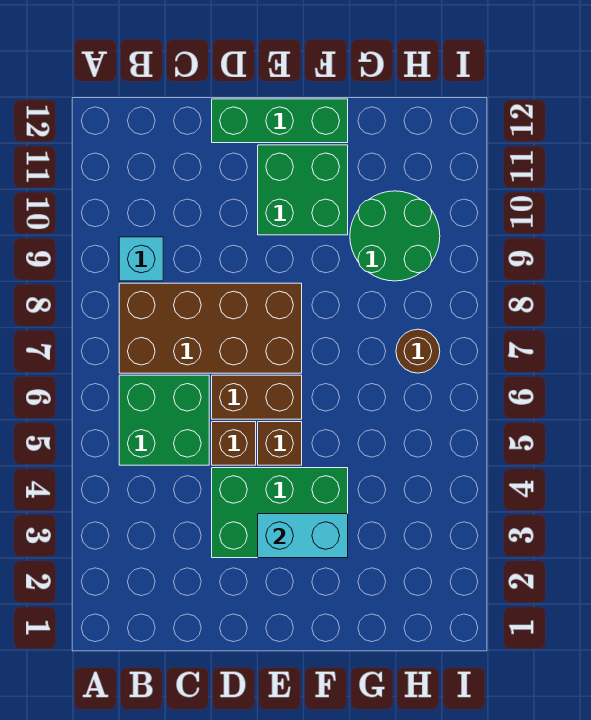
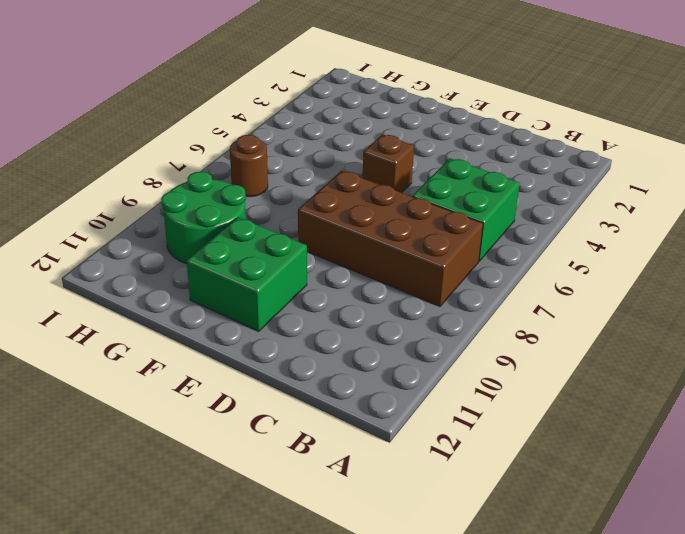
none -> cyan brick B9 level 1
none -> green brick D3:F4 level 1
none -> brown brick D5 level 1

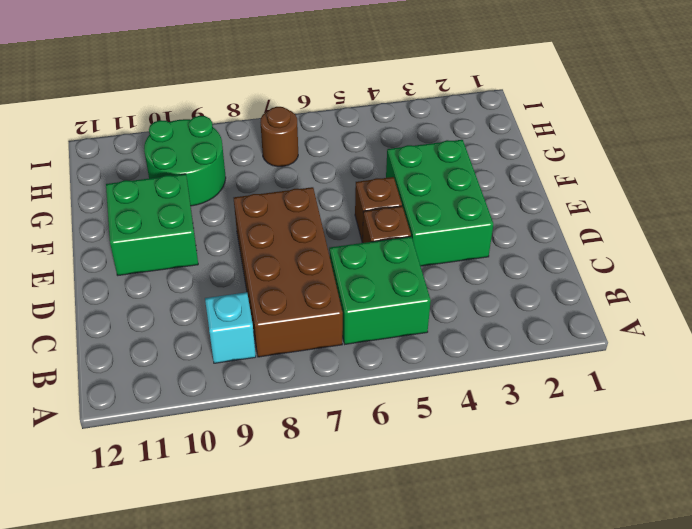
none -> brown brick D6:E6 level 1
none -> green brick D12:F12 level 1
none -> cyan brick E3:F3 level 2

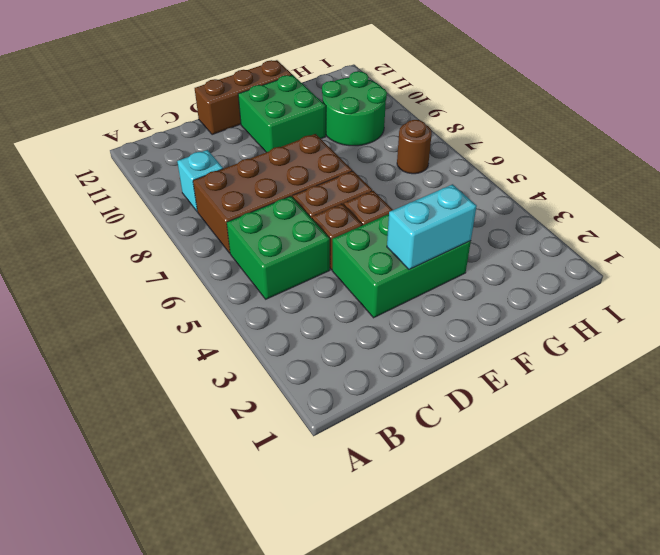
brown brick D12:F12 level 1 -> green brick D12:F12 level 1

